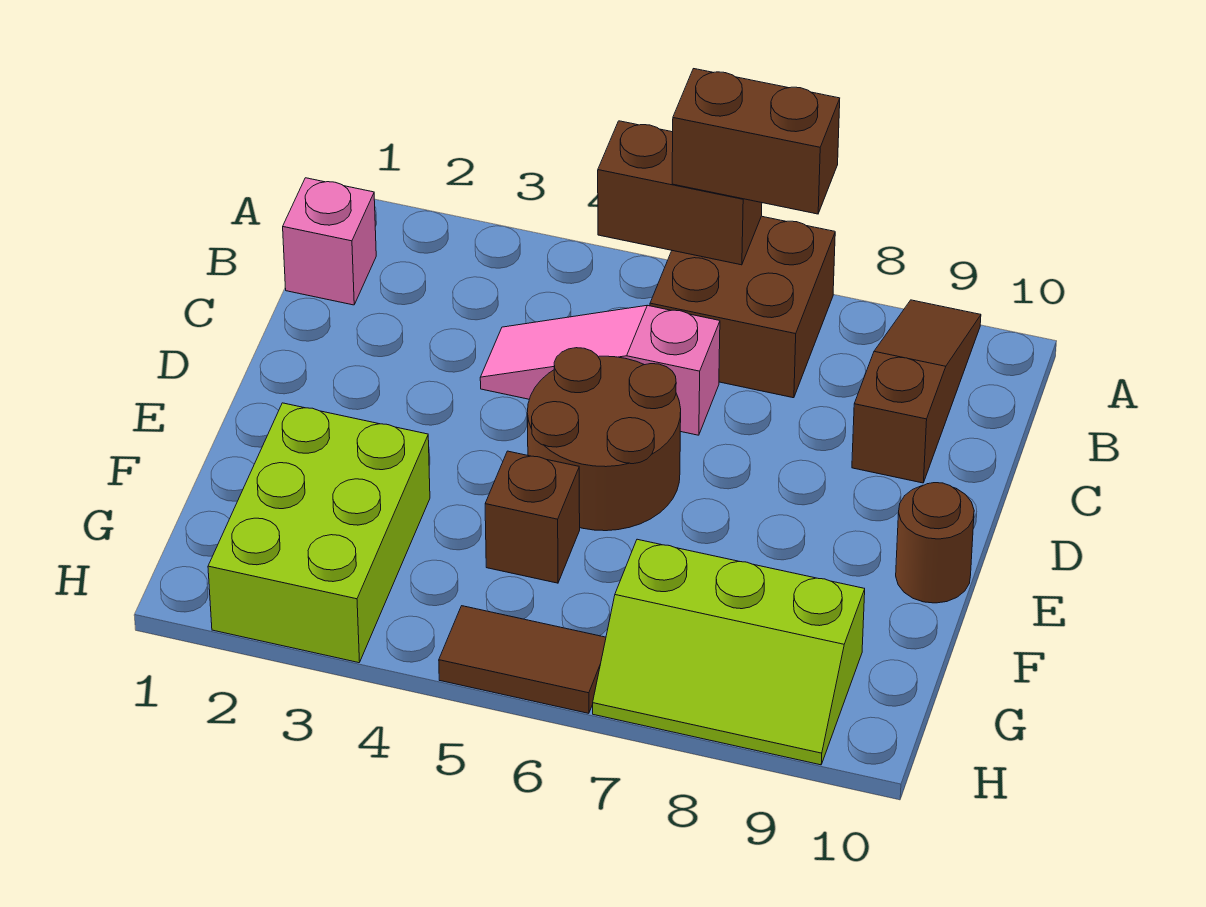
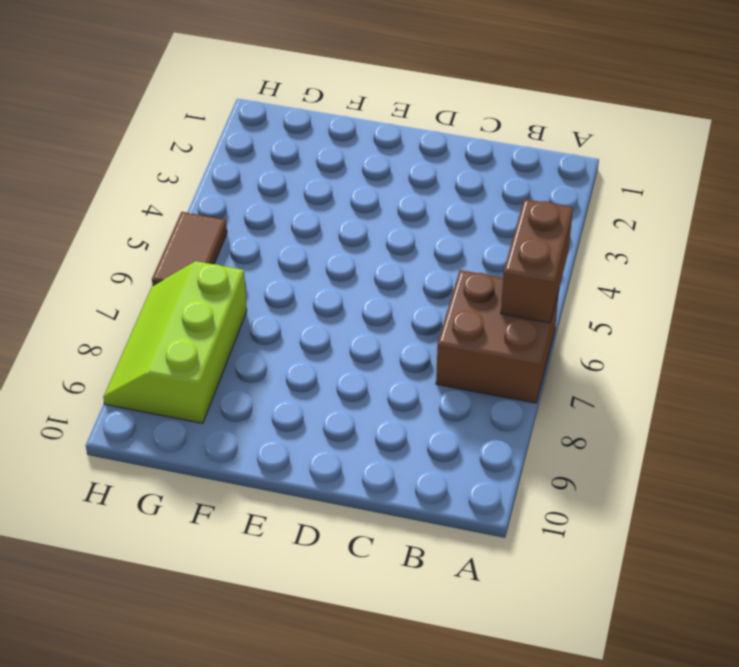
none -> brown slope A9:C9 level 1 top C
none -> pink brick B1 level 1
none -> pink slope C4:C6 level 1 top 6

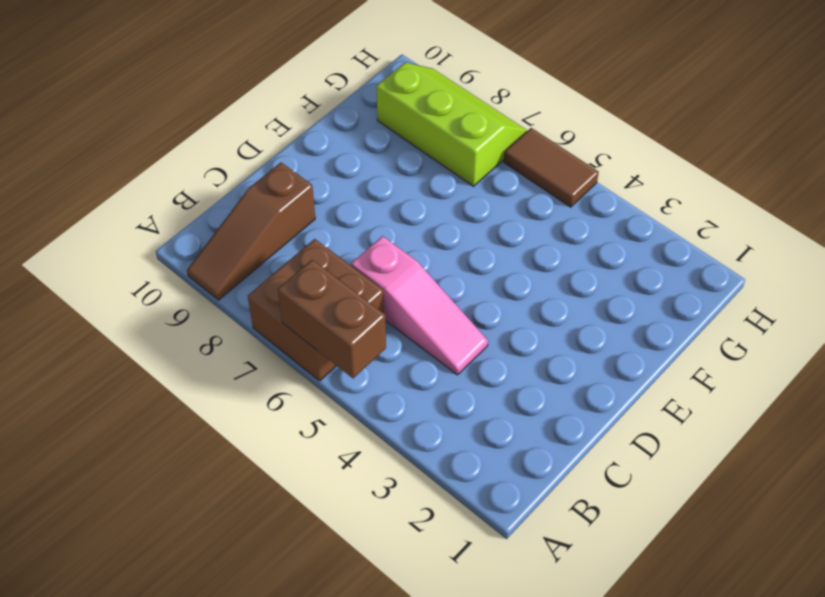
none -> pink brick B1 level 1
none -> brown round brick D5:E6 level 1
none -> brown round brick E10 level 1

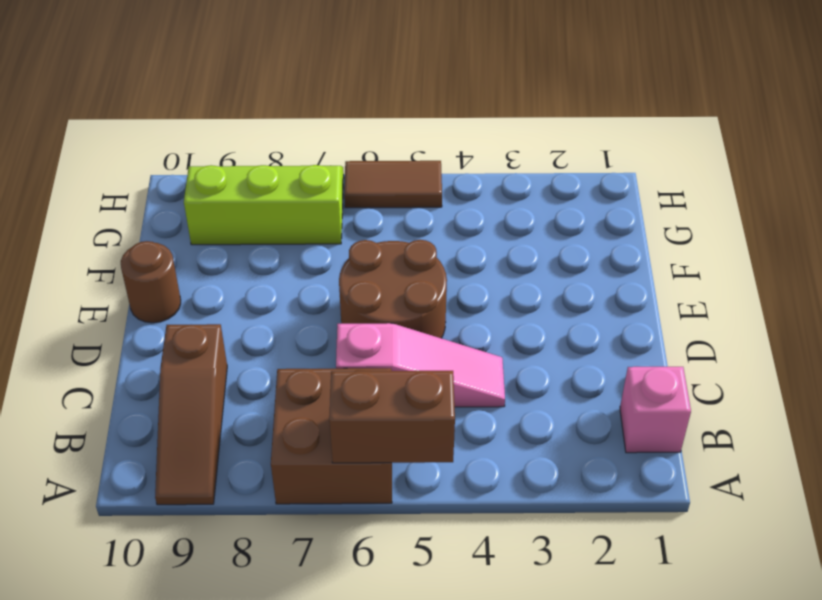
none -> lime brick F2:H3 level 1
none -> brown brick F5 level 1
none -> brown brick A6:A7 level 3

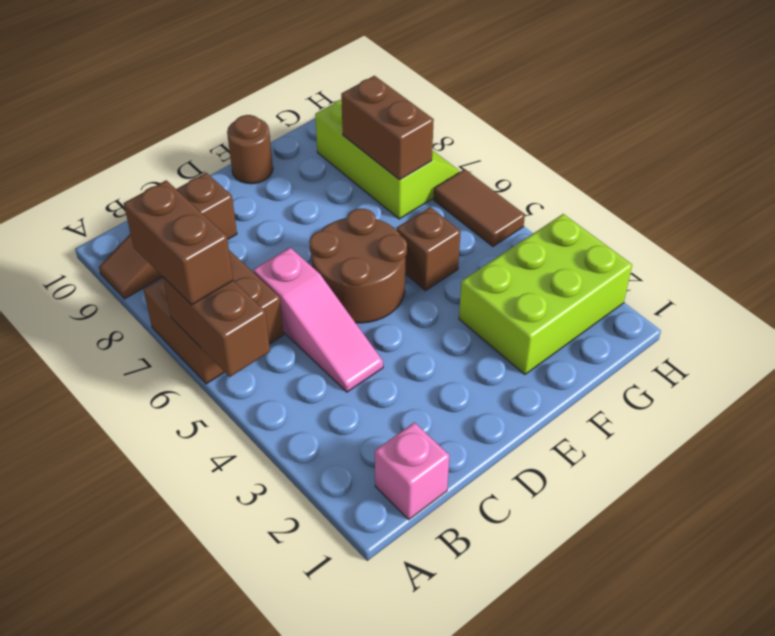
brown brick G7:G8 level 2 -> none

